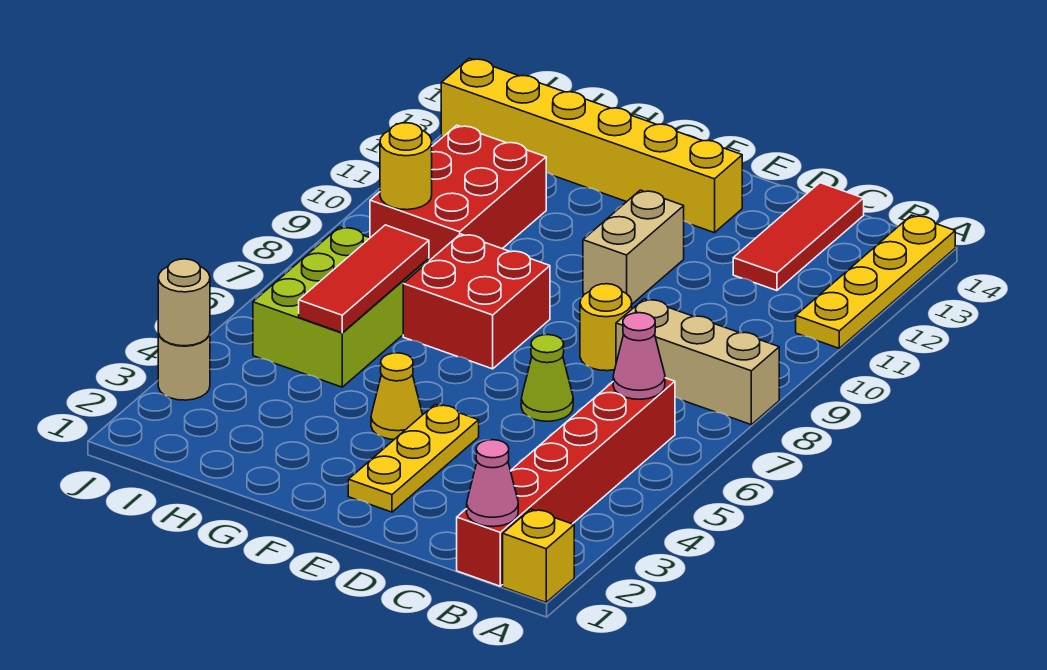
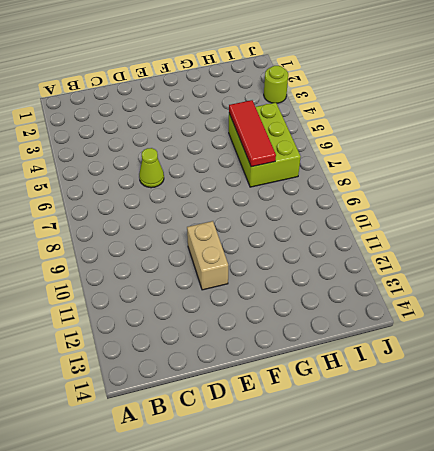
lime round brick J3 level 1 -> tan round brick J3 level 1
none -> yellow brick A1 level 1
none -> tan brick A8:C8 level 1
none -> yellow plate A11:A14 level 1

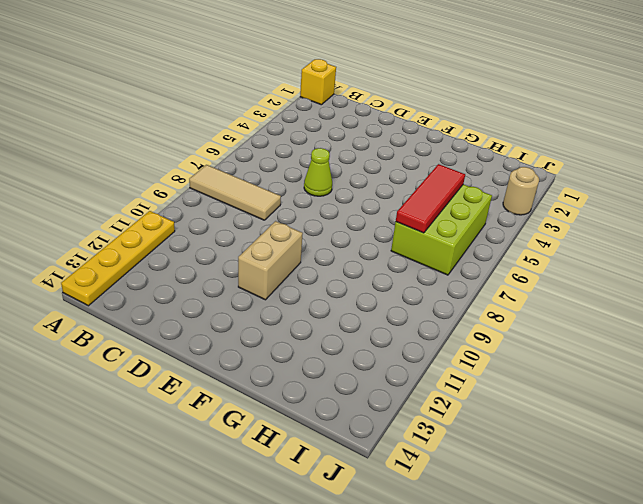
tan tile A8:C8 level 1 -> tan brick A8:C8 level 1
none -> red brick B1:B6 level 1
none -> red tile C12:C14 level 1
none -> yellow round brick D8 level 1

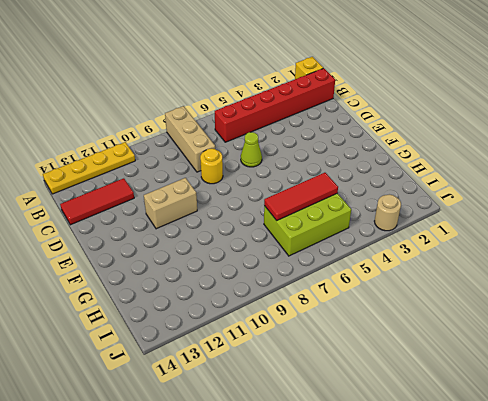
none -> yellow plate E2:E4 level 1
none -> yellow brick E13:J13 level 1
none -> yellow cone F4 level 1

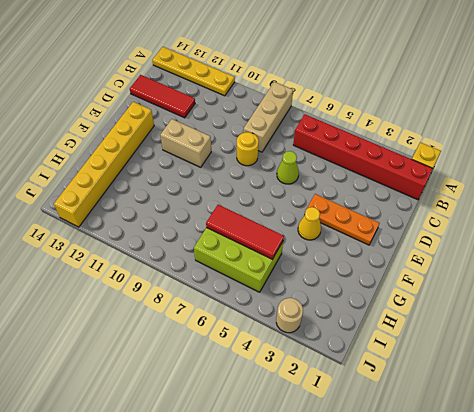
orange plate E2:E4 level 1 -> yellow plate E2:E4 level 1
none -> red brick F7:G8 level 1
none -> red brick H9:I11 level 1
none -> pink cone B1 level 2

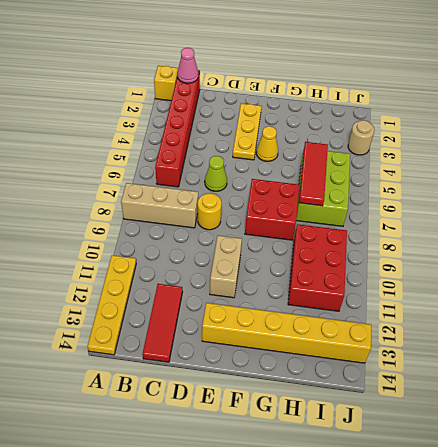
none -> pink cone B6 level 2
none -> yellow round brick I9 level 2
none -> tan round brick J3 level 2

